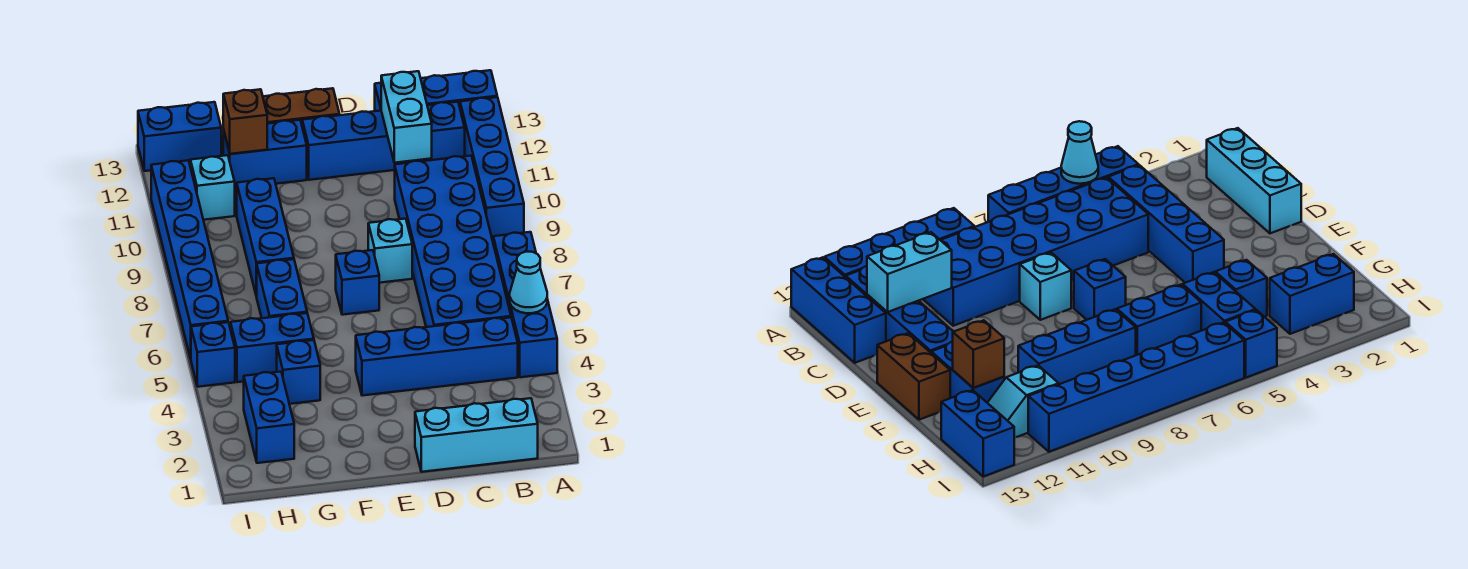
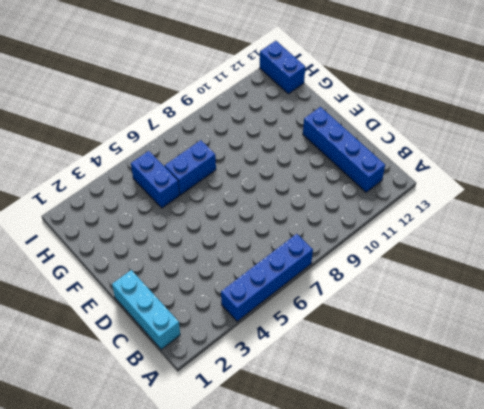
none -> blue brick A9:A12 level 1
none -> blue brick A13:C13 level 1
none -> blue brick B4:E4 level 1

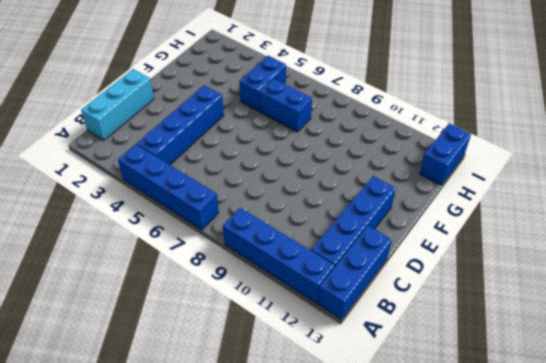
none -> blue brick B5:C10 level 1
none -> cyan brick D8 level 1
none -> blue brick E7 level 1

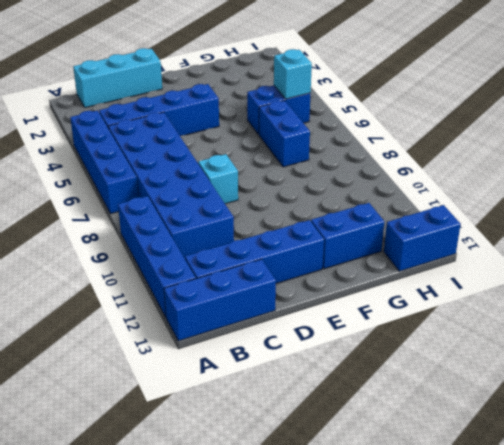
cyan brick H5 level 2 -> none
none -> blue brick E7 level 1
none -> brown brick E13:F13 level 1
none -> blue brick G4 level 1

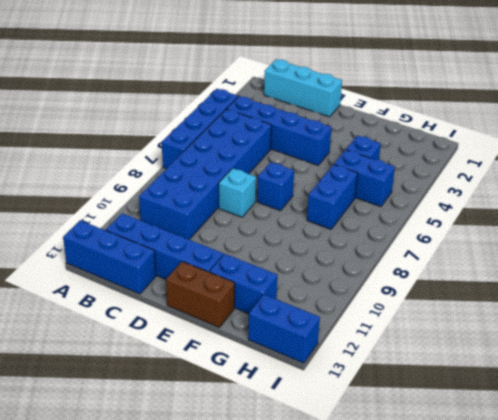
none -> blue brick A9:A12 level 1
none -> blue brick G8:G10 level 1
none -> blue brick H2:H3 level 1

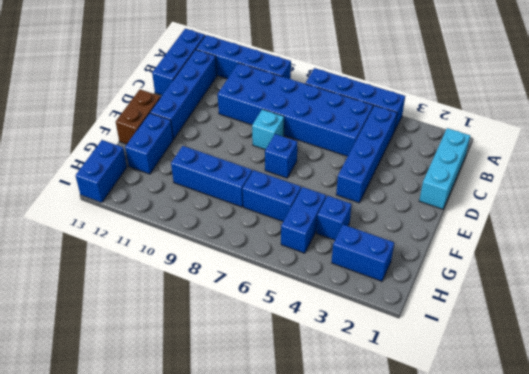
none -> cyan slope H11:H12 level 1 top 11
none -> blue brick I5 level 1
none -> blue brick I6:I11 level 1

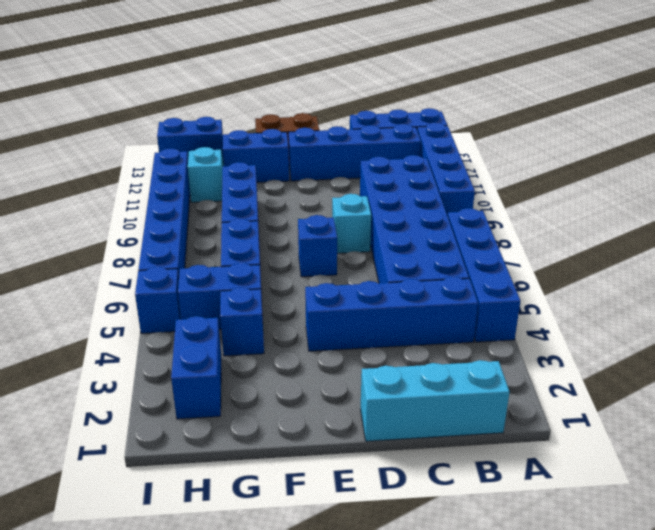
none -> cyan cone A5 level 2
none -> cyan brick C11:C12 level 2
none -> brown brick G12 level 2

